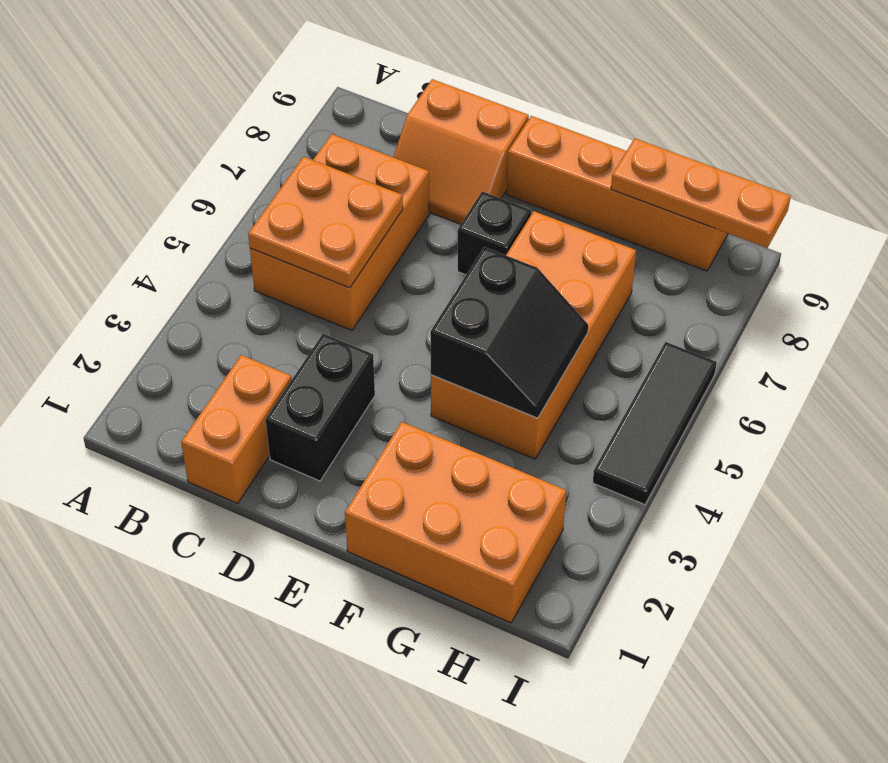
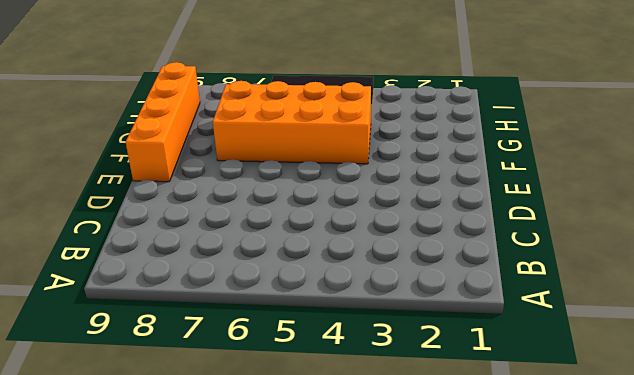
none -> orange brick B5:C7 level 1
none -> orange brick C1:C2 level 1
none -> orange slope C8:D9 level 1 top 9

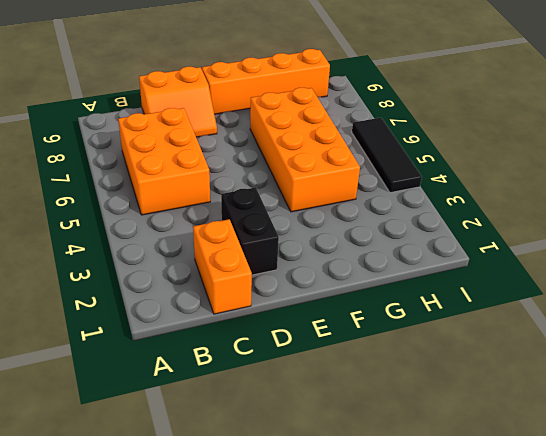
none -> black brick E7 level 1
none -> orange brick F1:H2 level 1
none -> orange plate B5:C6 level 2

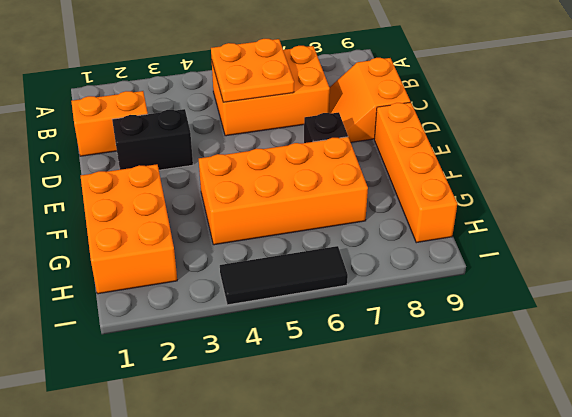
none -> black slope F4:G5 level 2 top F
none -> orange plate G9:I9 level 2

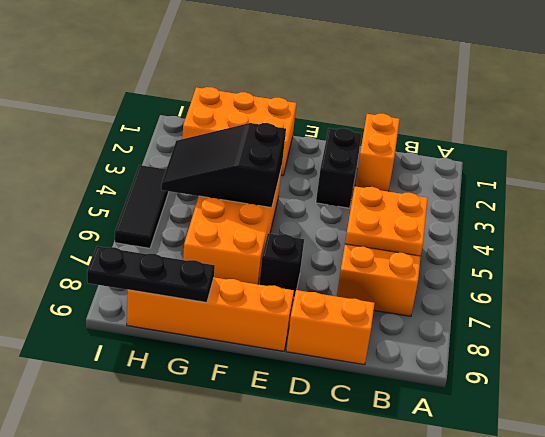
black slope F4:H5 level 2 top F -> black slope F4:G5 level 2 top F
black plate G9:I9 level 2 -> orange plate G9:I9 level 2

